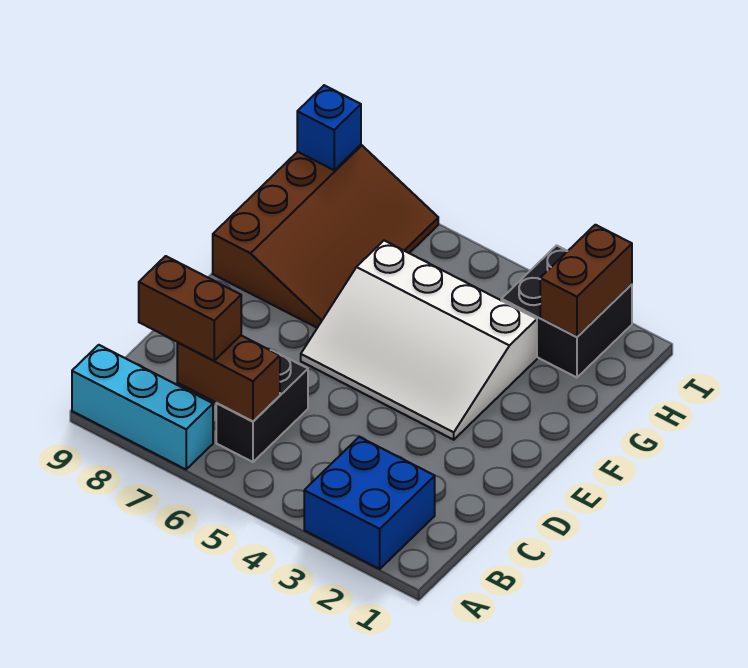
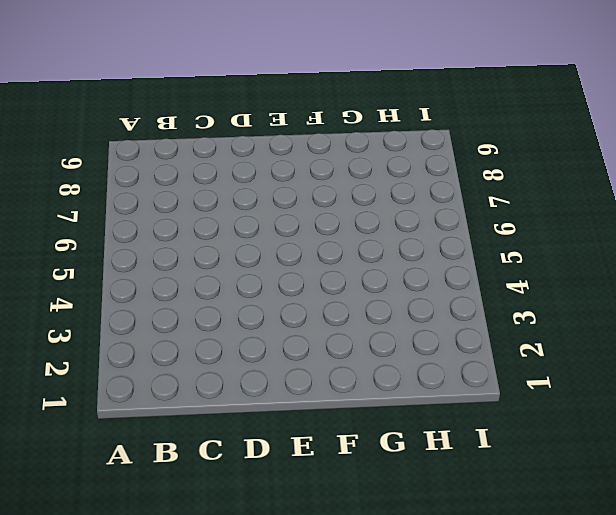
none -> blue brick A2:B3 level 1
none -> cyan brick A7:A9 level 1

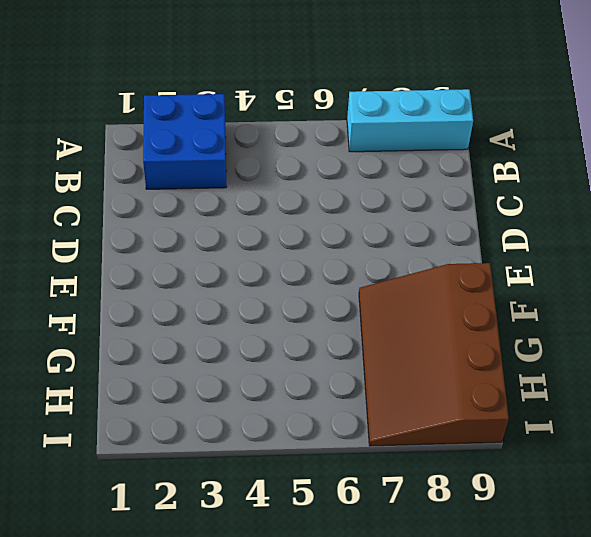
none -> black brick B6:C6 level 1
none -> white slope E3:G6 level 1 top G

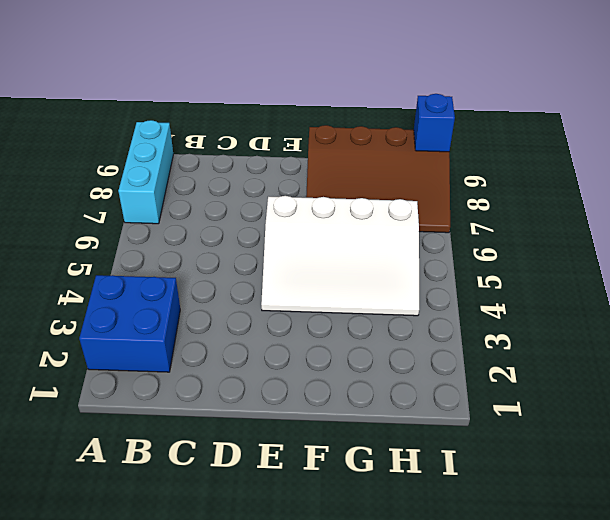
white slope E4:H6 level 1 top 6 -> white slope E3:G6 level 1 top G
none -> black brick B6:C6 level 1
none -> black brick H2:I3 level 1

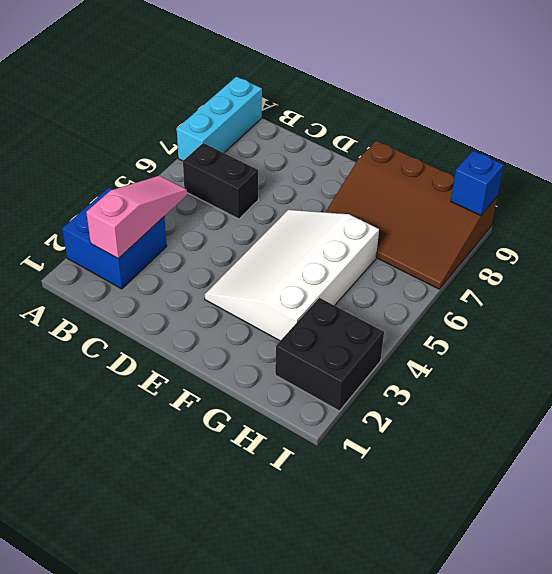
pink slope B2:B4 level 2 top 2 -> none
none -> brown brick B6:B7 level 2
none -> brown brick H2:I2 level 2

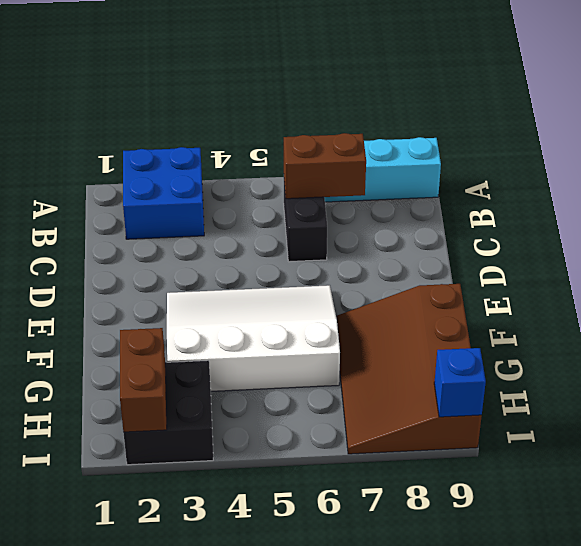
none -> brown brick B7:B8 level 3

